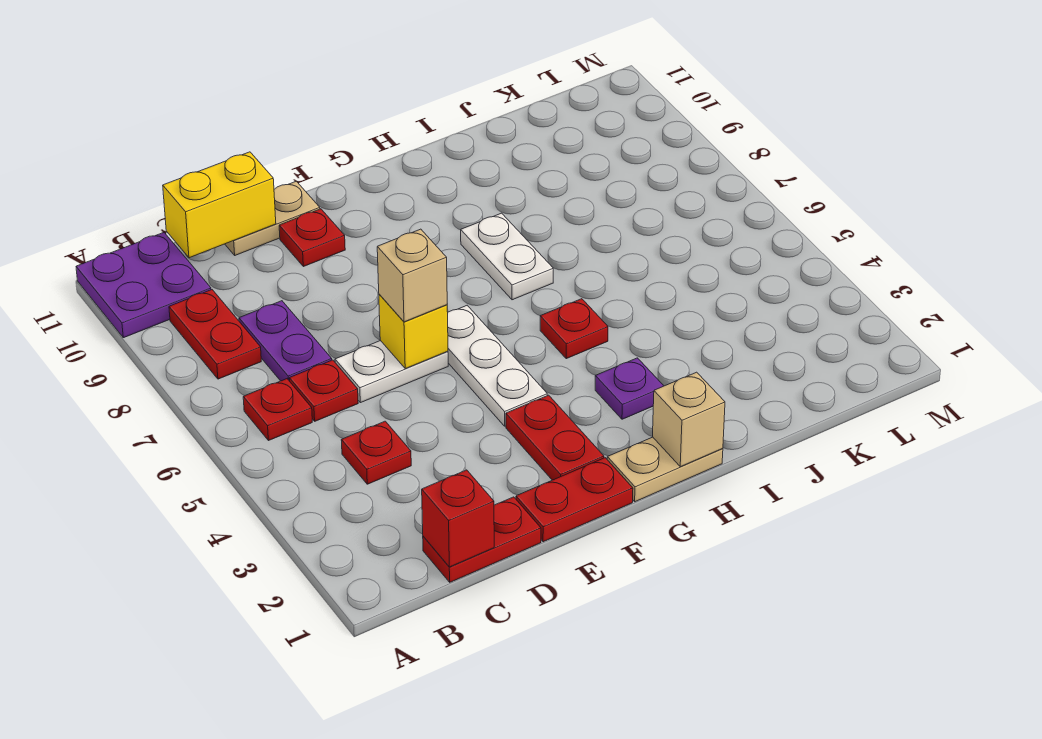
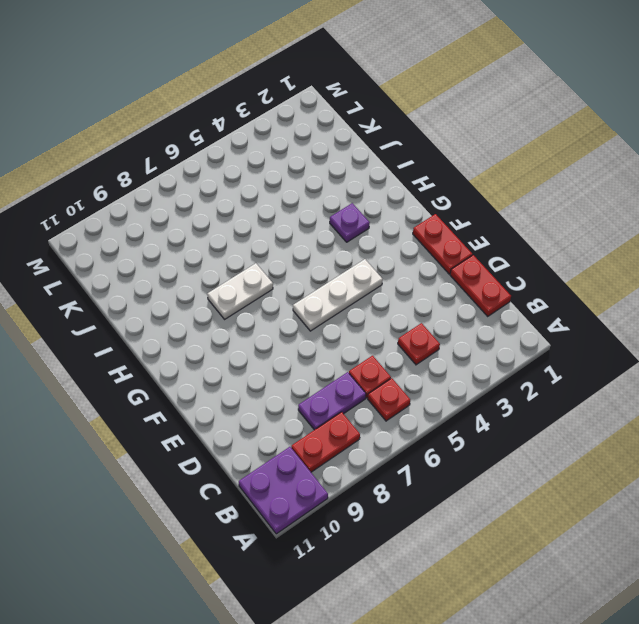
none -> white plate D6:E6 level 1
none -> tan plate D11:E11 level 1
none -> red plate E10 level 1

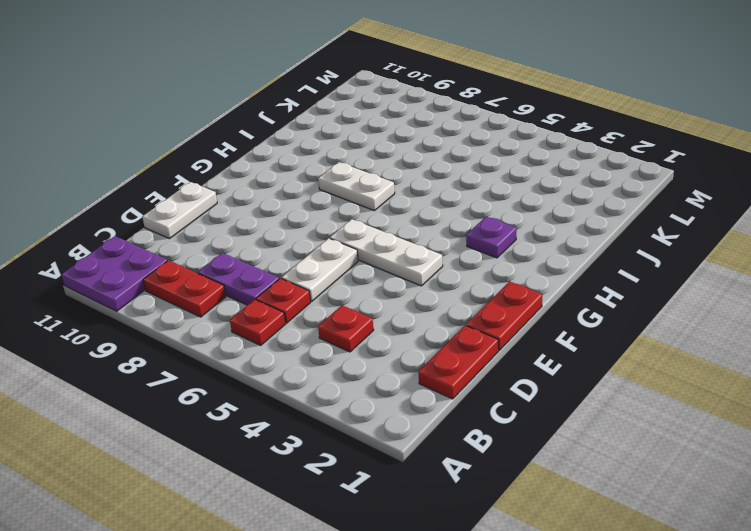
white plate D11:E11 level 1 -> tan plate D11:E11 level 1
none -> red plate E10 level 1
none -> red plate F2:F3 level 1
none -> tan plate G1:H1 level 1

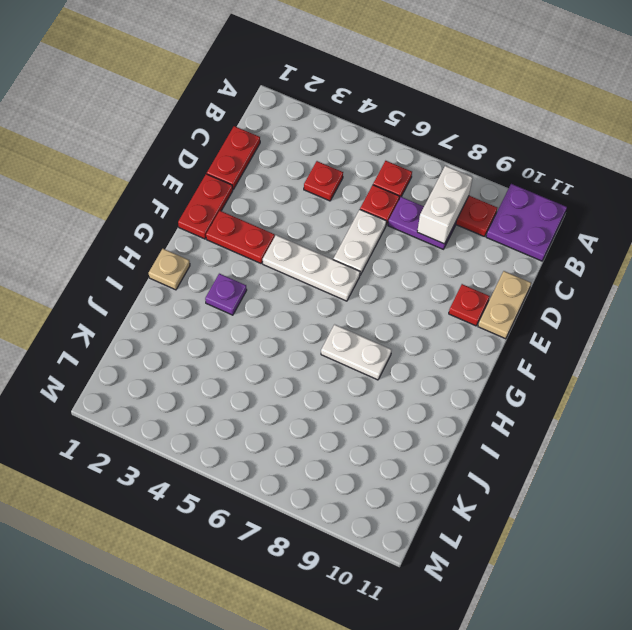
white brick B8:C8 level 2 -> none
tan plate H1 level 1 -> tan plate G1:H1 level 1
none -> red plate H5 level 1
none -> red brick C1 level 2
none -> yellow brick C11:D11 level 2

